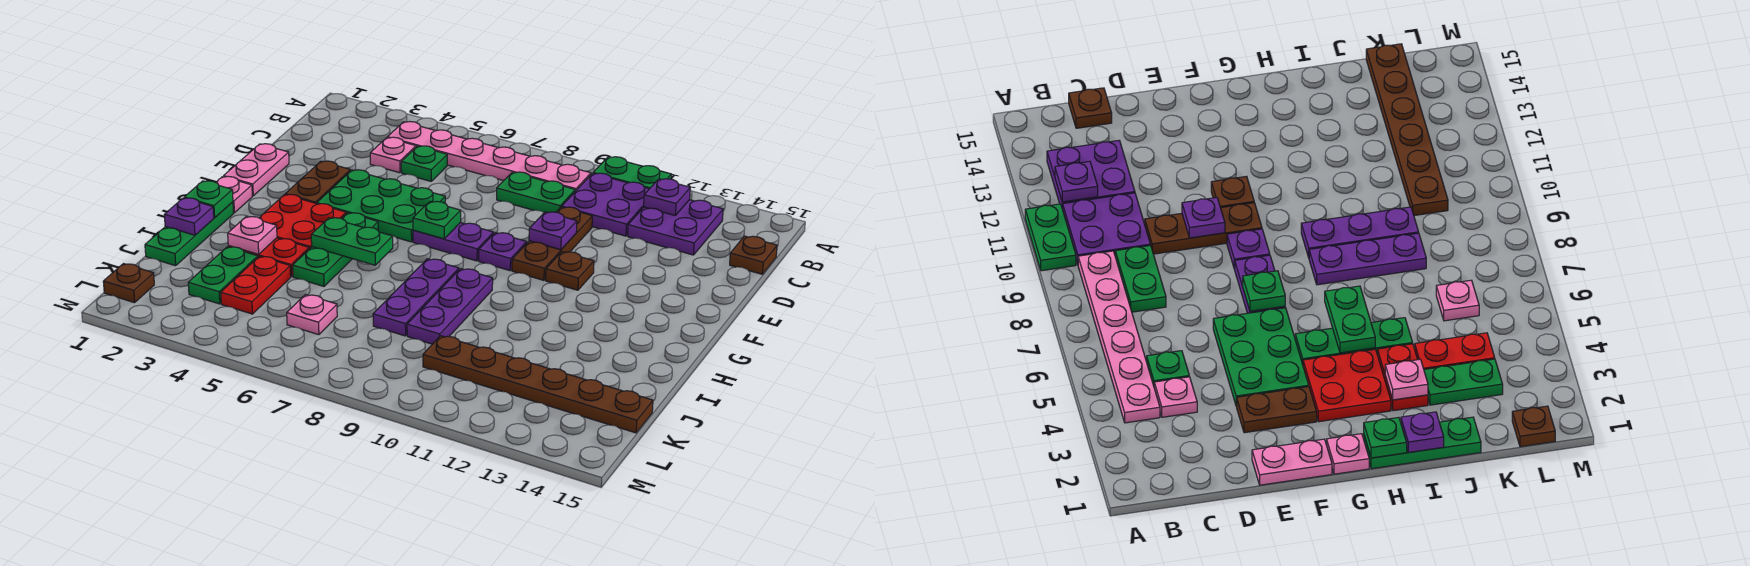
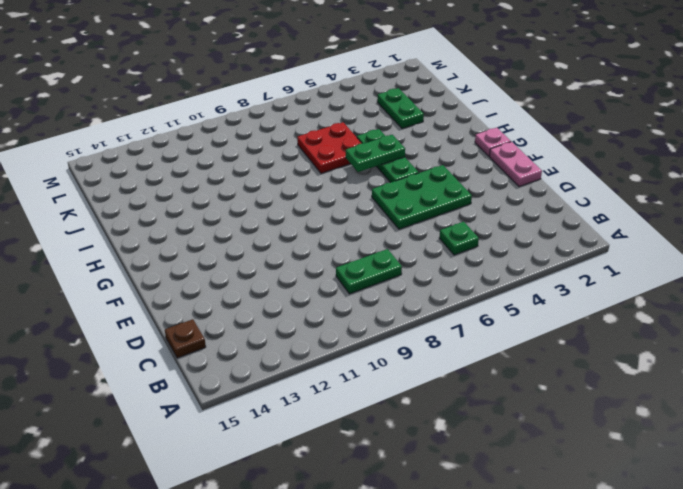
red plate I6:J7 level 1 -> red plate G3:H4 level 1
none -> green plate A10:A11 level 1
none -> pink plate B4:B9 level 1
none -> purple plate B10:C11 level 1
none -> purple plate B12:C13 level 1

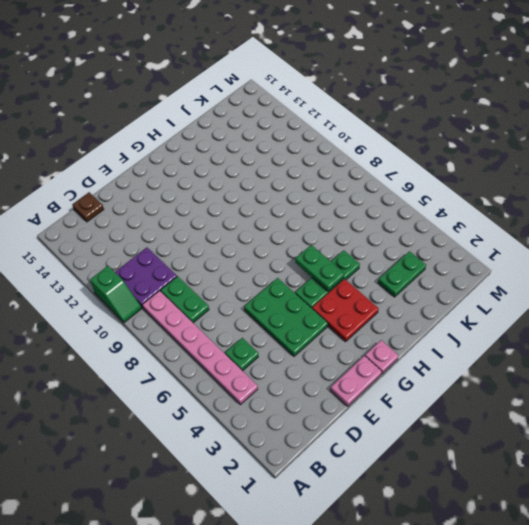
green slope A10:A11 level 1 top 11 -> green plate A10:A11 level 1
none -> purple plate B12:C13 level 1
none -> pink plate C4 level 1
none -> brown plate D10:F10 level 1
none -> brown plate E3:F3 level 1

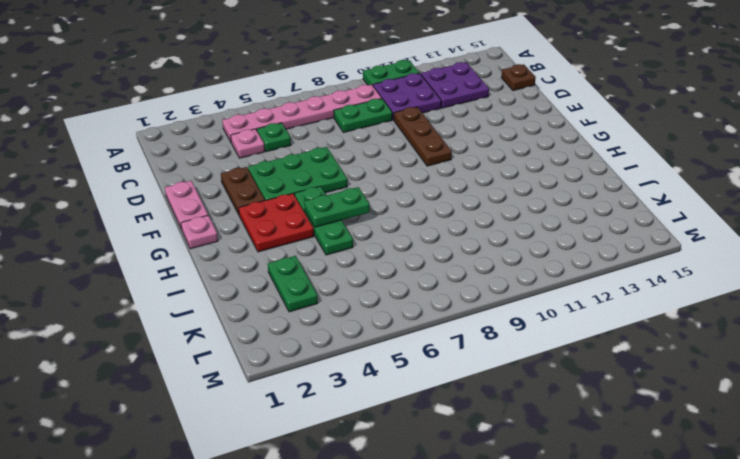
none -> purple plate F7:F8 level 1
none -> purple plate F9 level 1
none -> brown plate F11 level 1
none -> green plate H1:J1 level 1

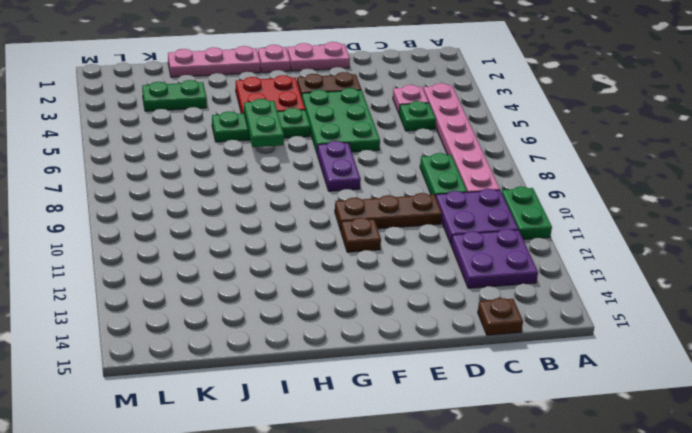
pink plate H1:J1 level 1 -> green plate H1:J1 level 1
none -> purple plate F9 level 1
none -> purple plate H8:J8 level 1
none -> purple plate H9:J9 level 1
none -> red plate I3:I4 level 1

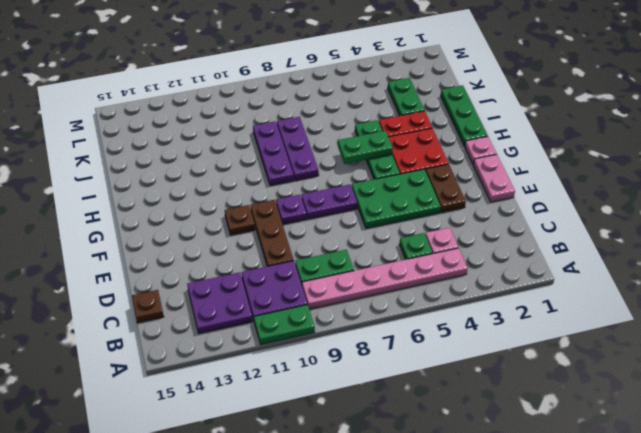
none -> red plate J4:K4 level 1
none -> pink plate K6 level 1
none -> brown plate K10:K15 level 1
none -> brown plate L1 level 1

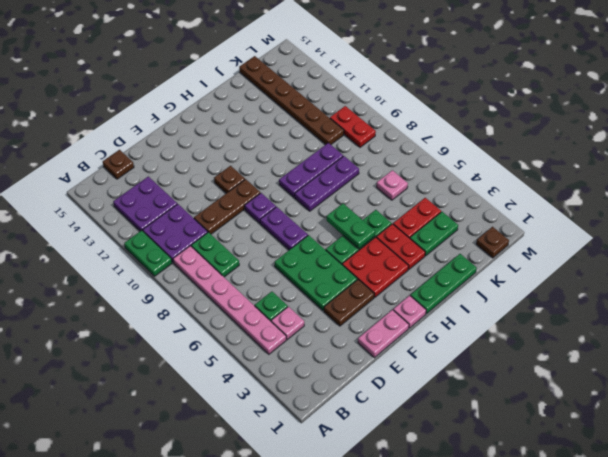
red plate L9:L10 level 1 -> none
none -> purple plate B12 level 2
none -> purple plate E10 level 2
none -> green plate F7 level 2
none -> green plate H1 level 2

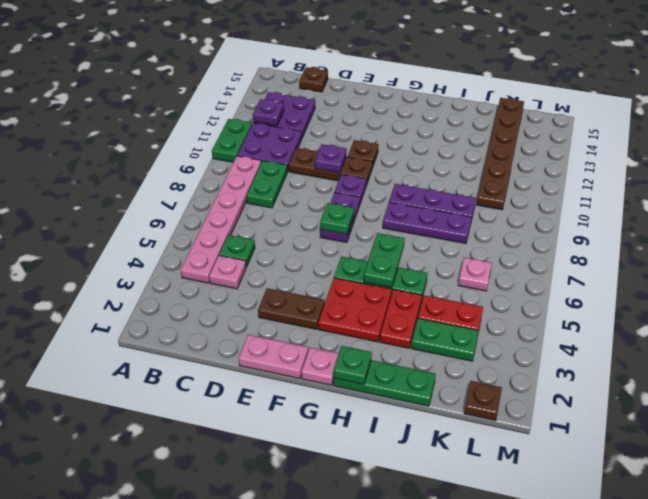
none -> green plate E4:F6 level 1
none -> purple plate I1 level 2
none -> pink plate I3 level 2

